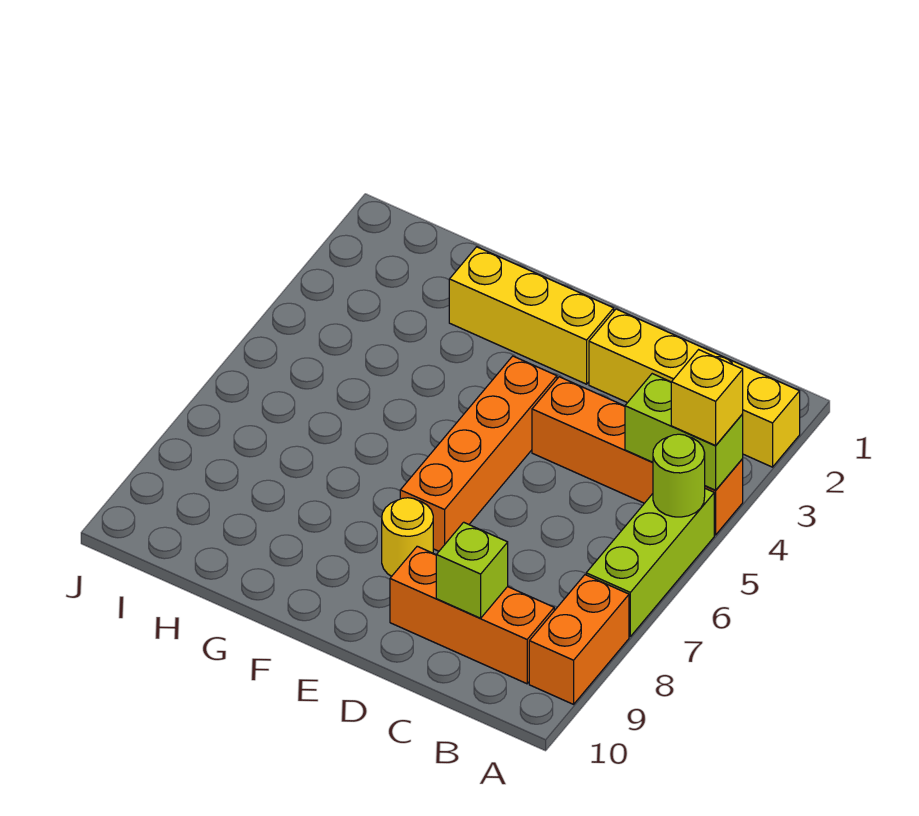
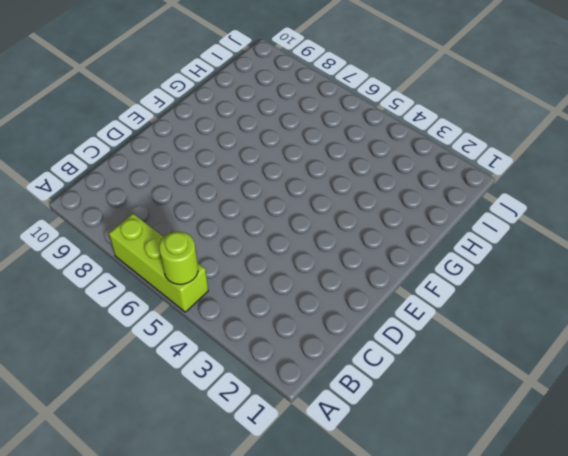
none -> yellow brick A2:D2 level 1
none -> orange brick A4:D4 level 1
none -> orange brick A8:A9 level 1

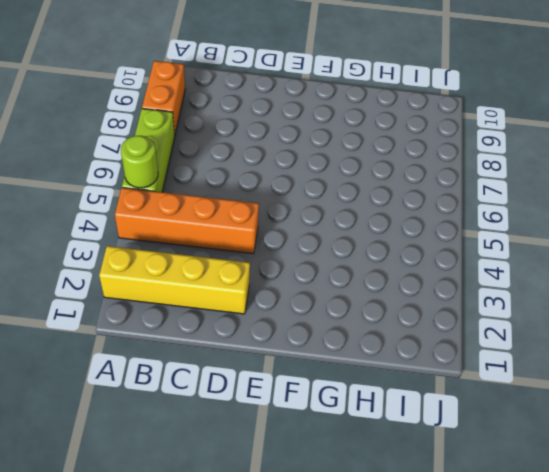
none -> orange brick B9:D9 level 1
none -> yellow brick E2:G2 level 1
none -> orange brick E4:E7 level 1

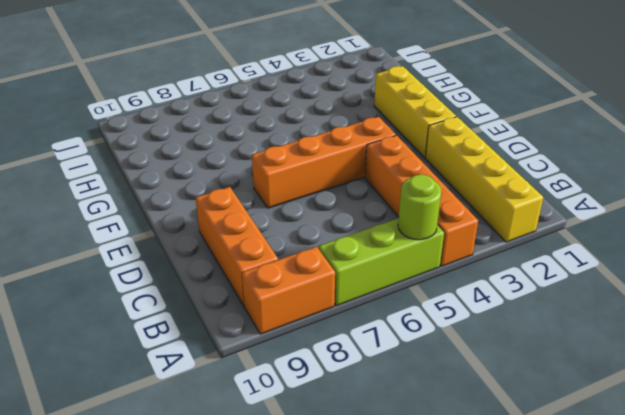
none -> yellow round brick E8 level 1
none -> lime brick A4:B4 level 2
none -> lime brick C9 level 2

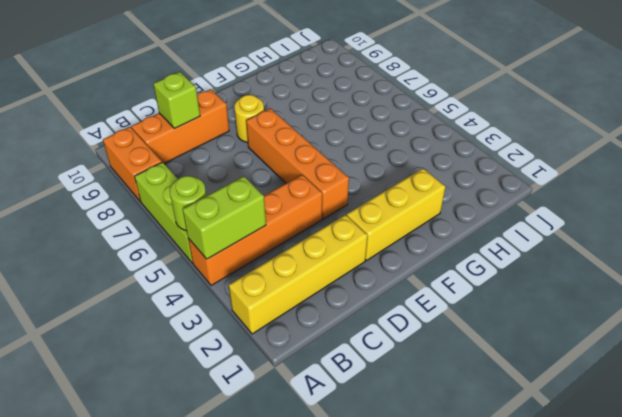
none -> yellow brick A4 level 3

